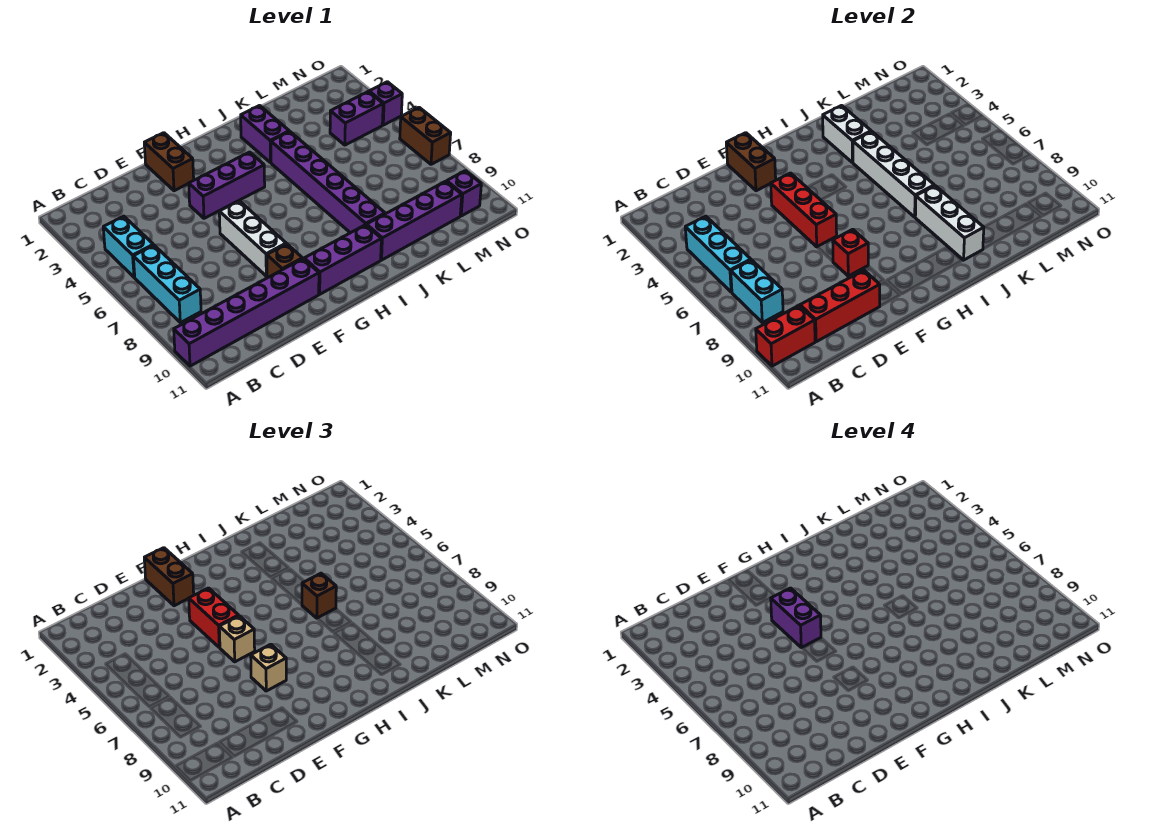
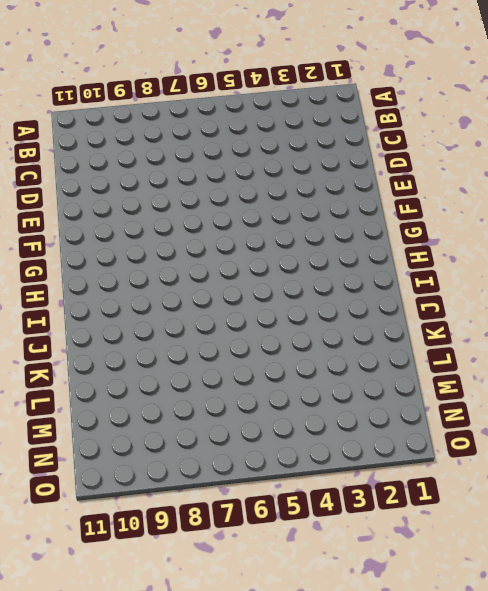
none -> purple brick A10:F10 level 1
none -> cyan brick B4:B5 level 1
none -> cyan brick B6:B8 level 1
none -> brown brick F1:F2 level 1

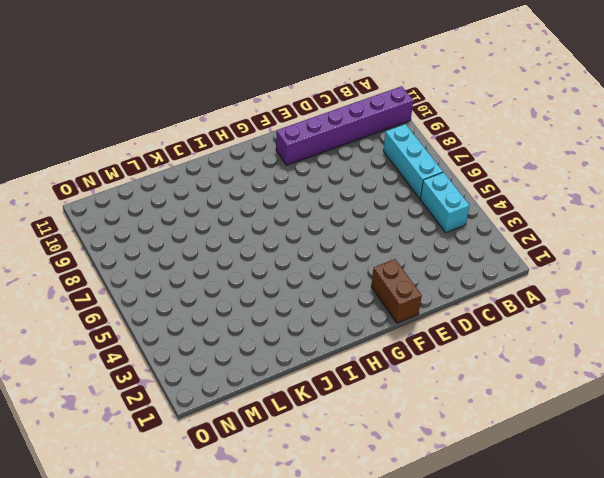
none -> purple brick F4:H4 level 1
none -> white brick F6:F8 level 1
none -> brown brick F9 level 1
none -> purple brick G10:I10 level 1

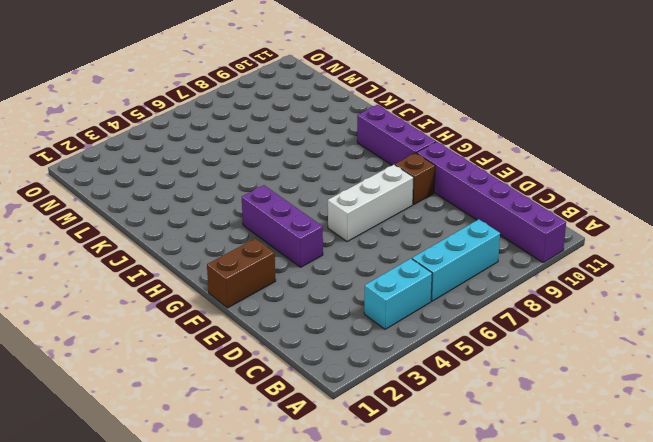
none -> purple brick J2:J3 level 1
none -> purple brick J4:J9 level 1
none -> purple brick J10:M10 level 1
none -> purple brick M4:N4 level 1

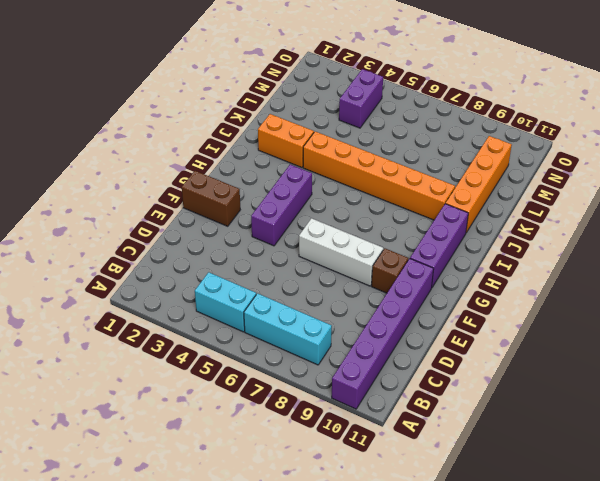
orange brick J2:J3 level 1 -> purple brick J2:J3 level 1
orange brick J4:J9 level 1 -> purple brick J4:J9 level 1
orange brick J10:M10 level 1 -> purple brick J10:M10 level 1
none -> purple brick N10 level 1
none -> purple brick O4 level 1
none -> brown brick O6:O7 level 1
none -> red brick A10:B10 level 2

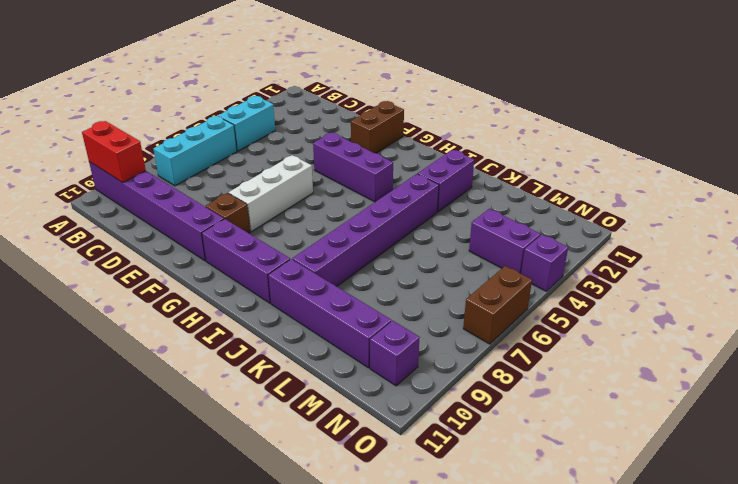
none -> cyan brick B4:B6 level 2
none -> cyan brick B7:B8 level 2
none -> red brick C10:E10 level 2
none -> brown brick F1:F2 level 2

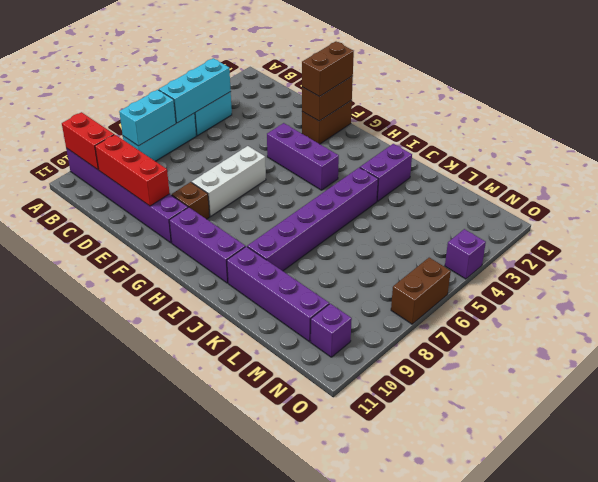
none -> purple brick M4:N4 level 1
none -> red brick F4:F6 level 2
none -> red brick F8 level 2
none -> white brick J2:J3 level 2

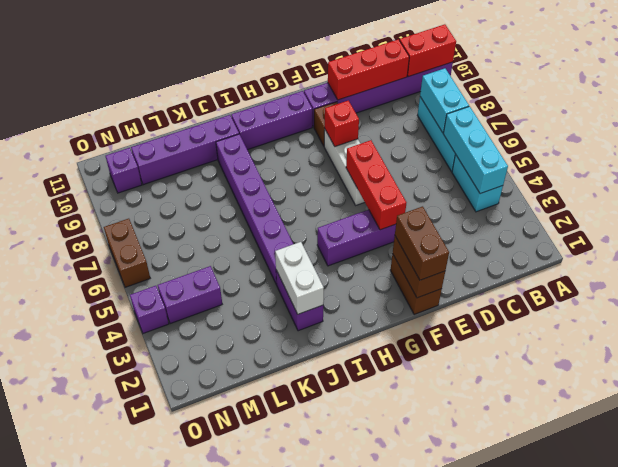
none -> white brick J4:J7 level 2
none -> white brick J8:J10 level 2
none -> red brick F4:F5 level 3
none -> tan brick F6 level 3

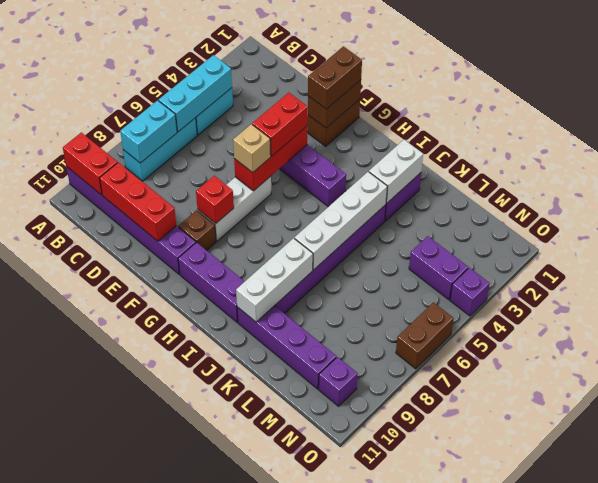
none -> tan brick F8 level 3
none -> brown brick J6 level 3
none -> purple brick F4:F5 level 4

